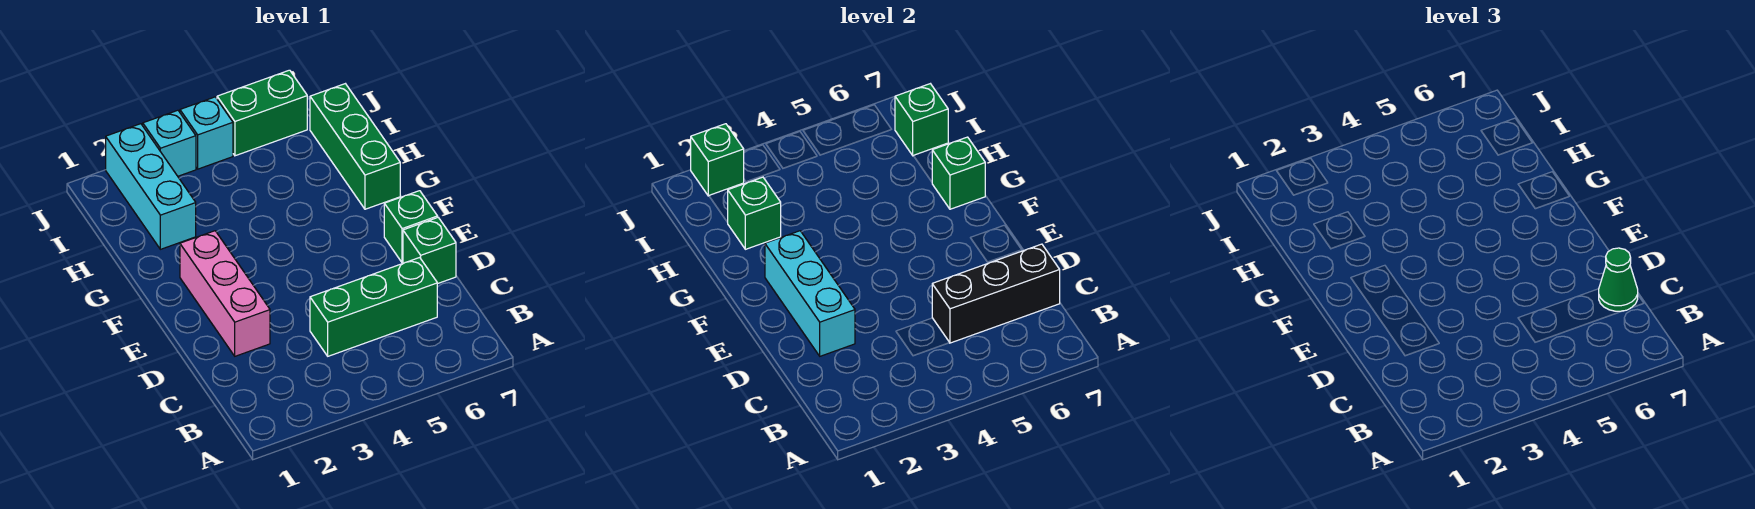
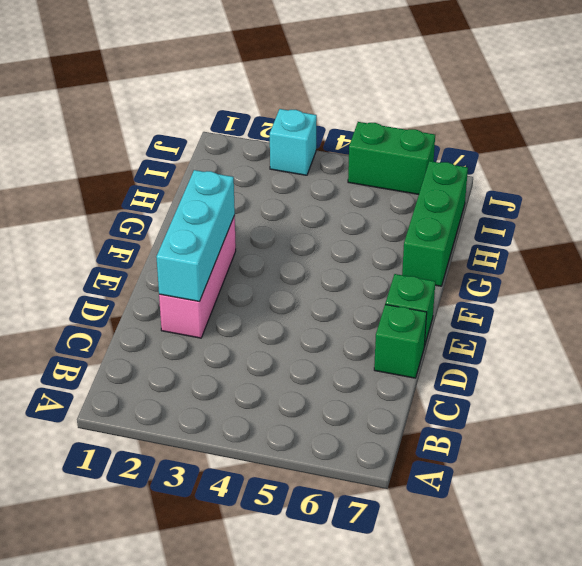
none -> green brick C4:C6 level 1
none -> cyan brick H2:J2 level 1
none -> cyan brick J4 level 1

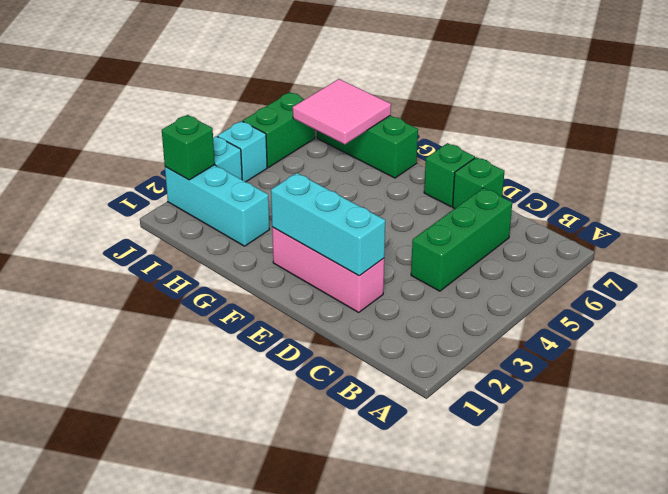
pink tile H6:I7 level 2 -> green brick I7 level 2
none -> black brick C5:C7 level 2
none -> green brick G7 level 2
none -> green brick H2 level 2

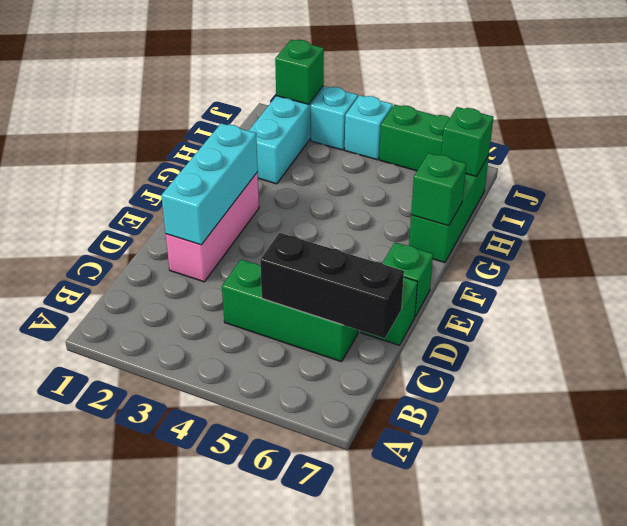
none -> green brick H2 level 2
none -> green cone C7 level 3

